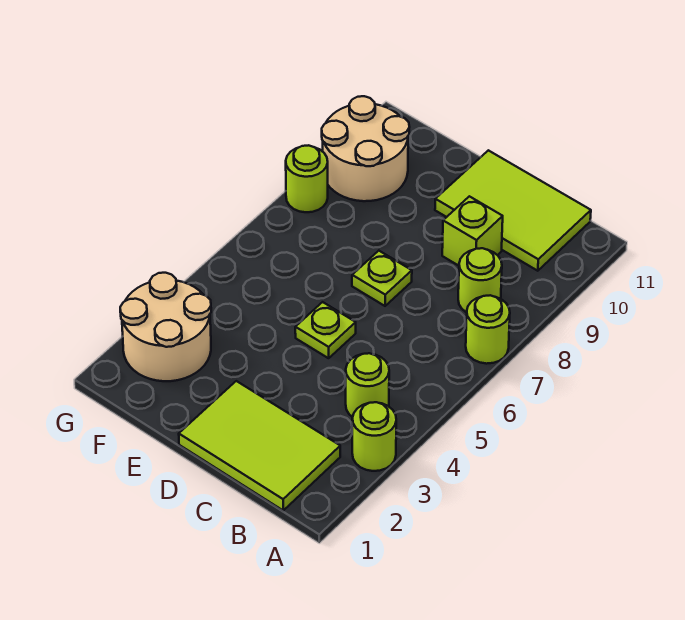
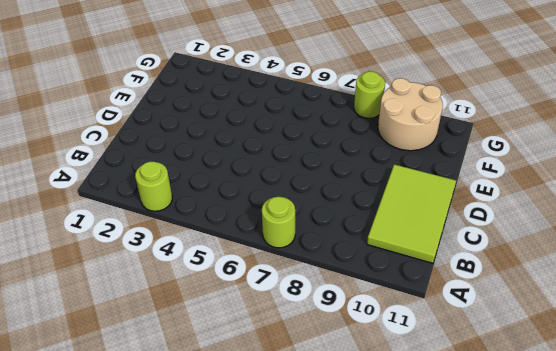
none -> lime tile B1:D2 level 1
none -> lime round brick B4 level 1
none -> lime round brick B8 level 1

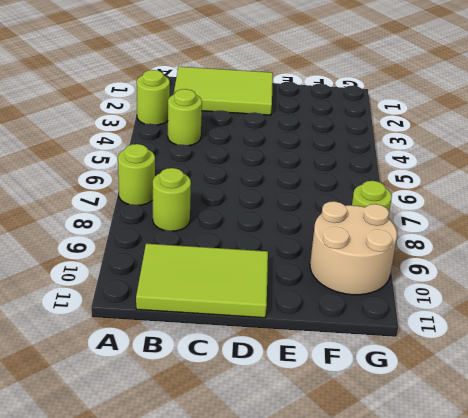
none -> lime brick C9 level 1
none -> lime plate D5 level 1
none -> lime plate D7 level 1

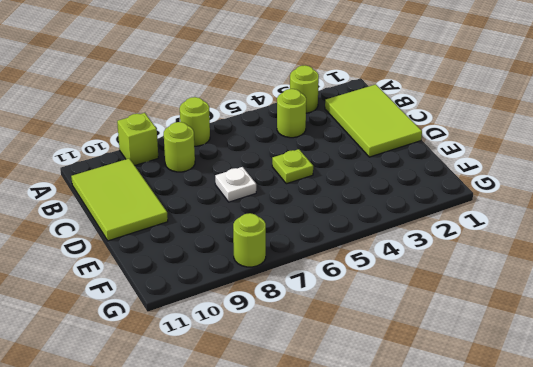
lime brick A9 level 1 -> lime brick C9 level 1
white plate D7 level 1 -> lime plate D7 level 1
none -> tan round brick F2:G3 level 1
none -> tan round brick F9:G10 level 1

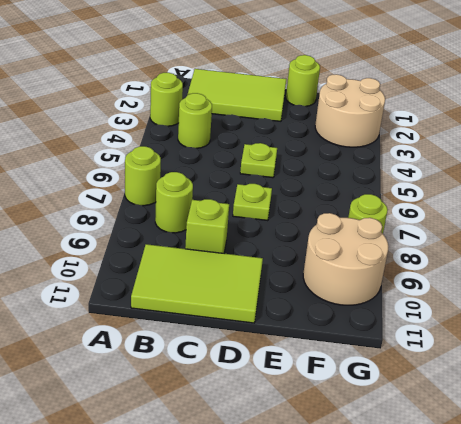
lime round brick E1 level 1 -> none

